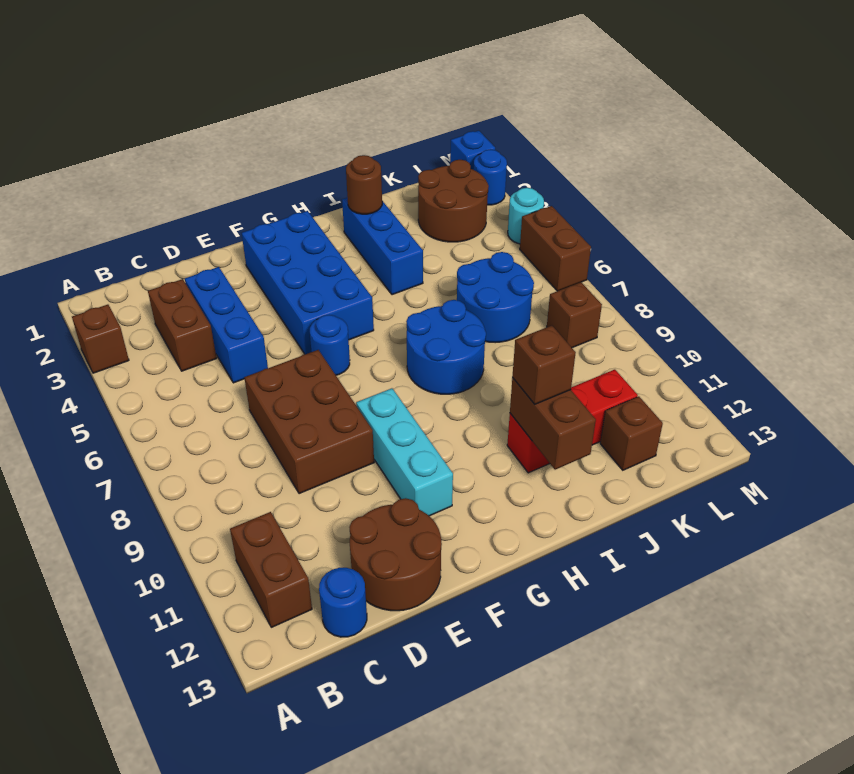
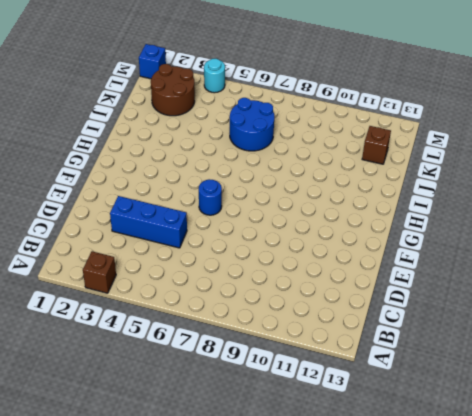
none -> brown brick B11:B12 level 1
none -> brown brick C3:C4 level 1
none -> blue round brick C13 level 1

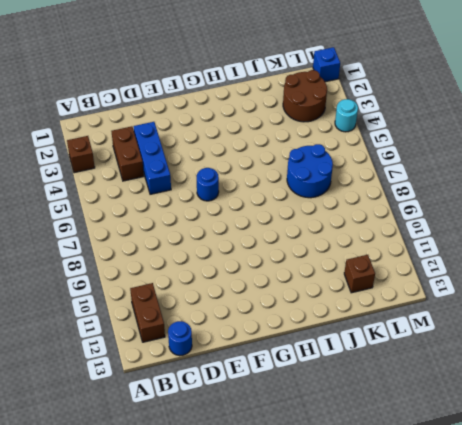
none -> brown brick D7:E9 level 1
none -> brown round brick D12:E13 level 1
none -> blue brick F2:G5 level 1

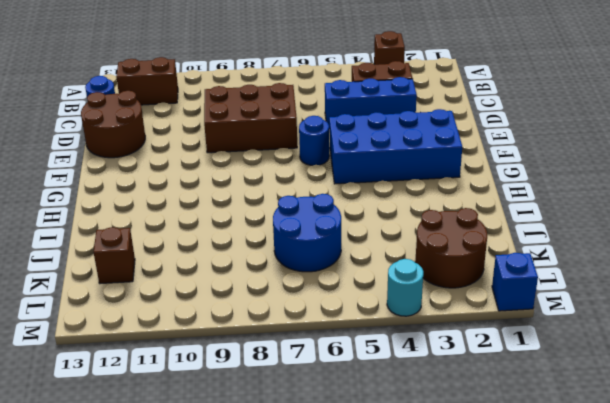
none -> cyan brick F9:F11 level 1
none -> blue round brick H7:I8 level 1
none -> blue brick I2:I4 level 1

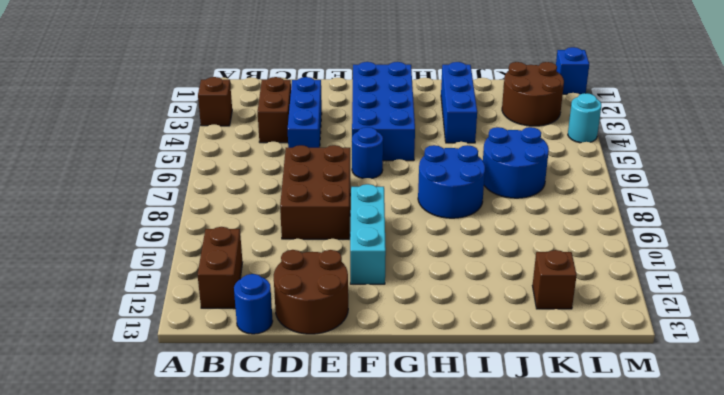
none -> red brick I11:K11 level 1
none -> brown brick L8 level 1
none -> blue round brick M2 level 1

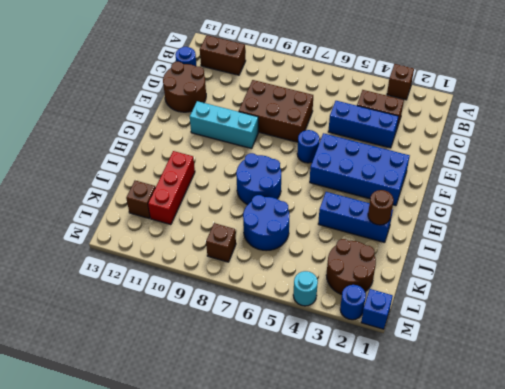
none -> brown brick M5:M6 level 1
none -> brown brick I11:I12 level 2
none -> brown brick I11 level 3

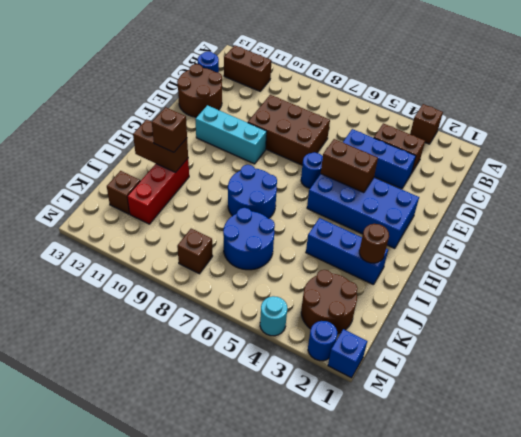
brown brick F4:F5 level 2 -> brown brick M5:M6 level 1

